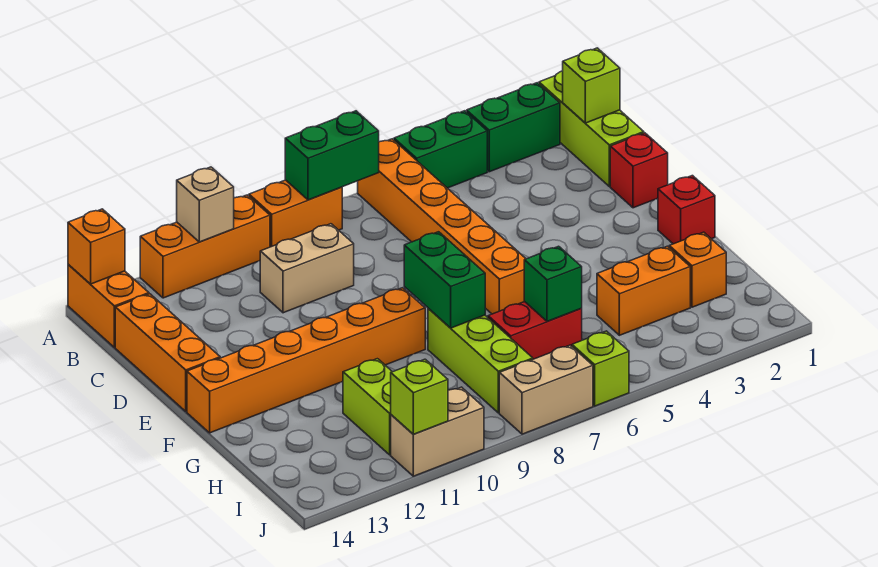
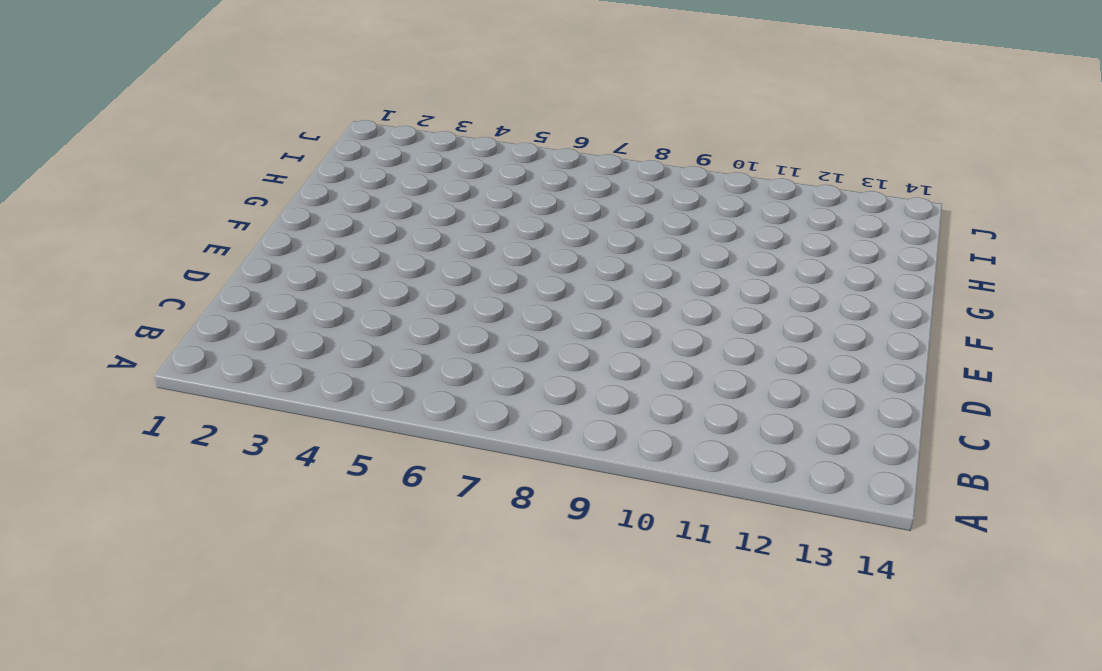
none -> lime brick A1:C1 level 1
none -> green brick A2:A3 level 1
none -> green brick A4:A5 level 1

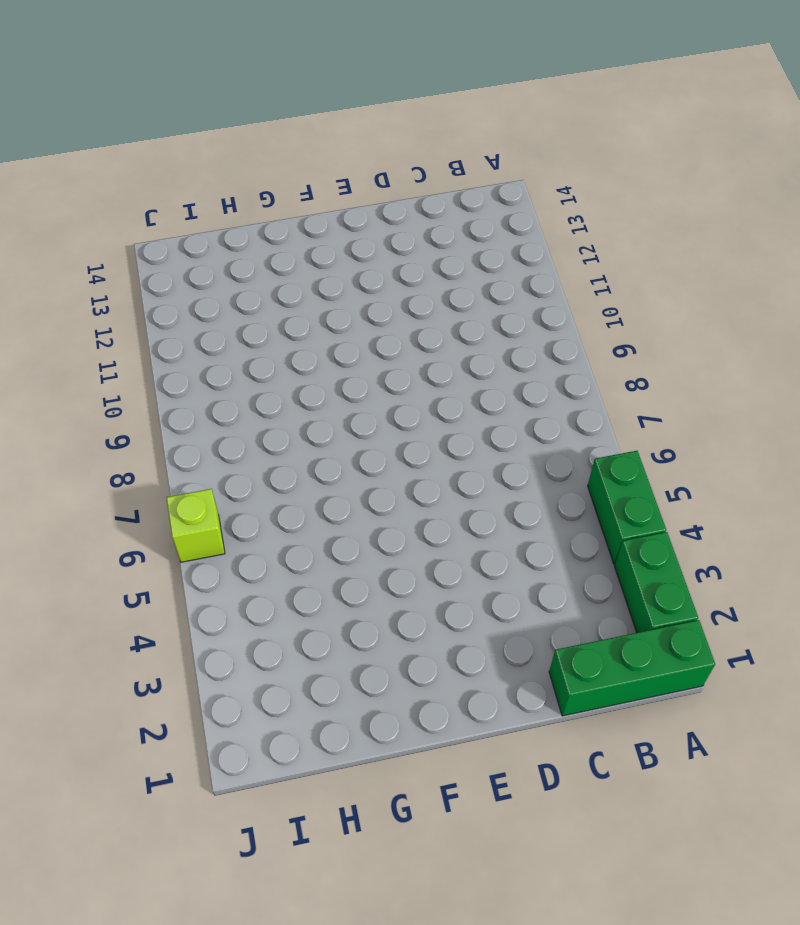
green brick A1:C1 level 1 -> lime brick A1:C1 level 1
none -> orange brick A6:F6 level 1
none -> orange brick A8:A9 level 1
none -> orange brick A10:A12 level 1

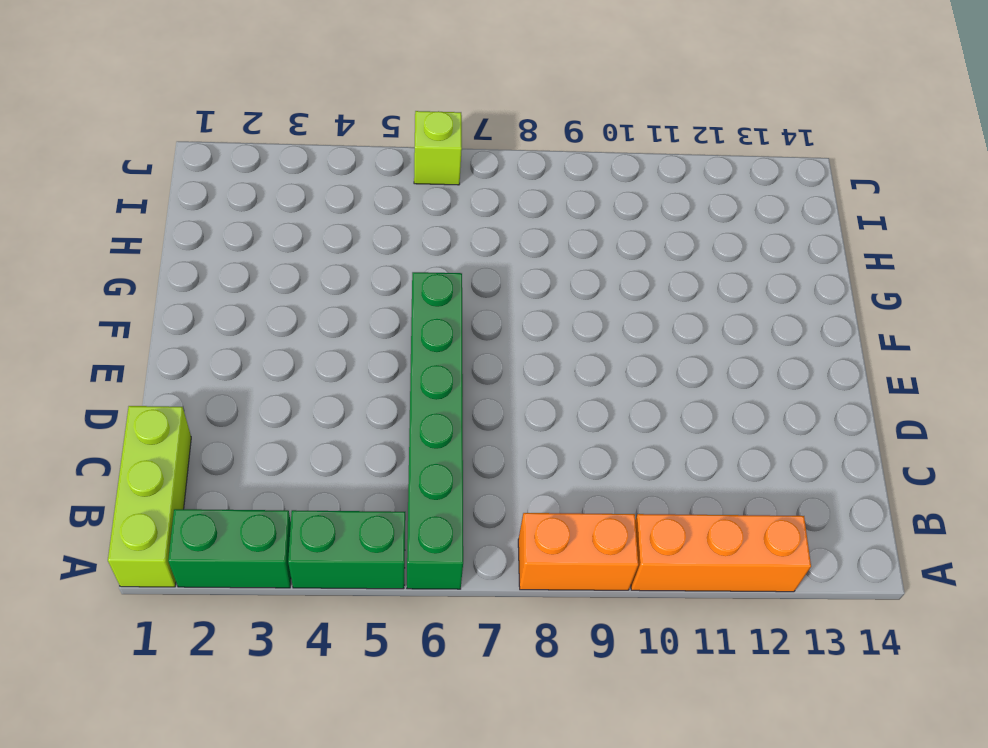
green brick A6:F6 level 1 -> orange brick A6:F6 level 1
none -> orange brick A14:B14 level 1
none -> tan brick C9:C10 level 1
none -> orange brick C14:E14 level 1

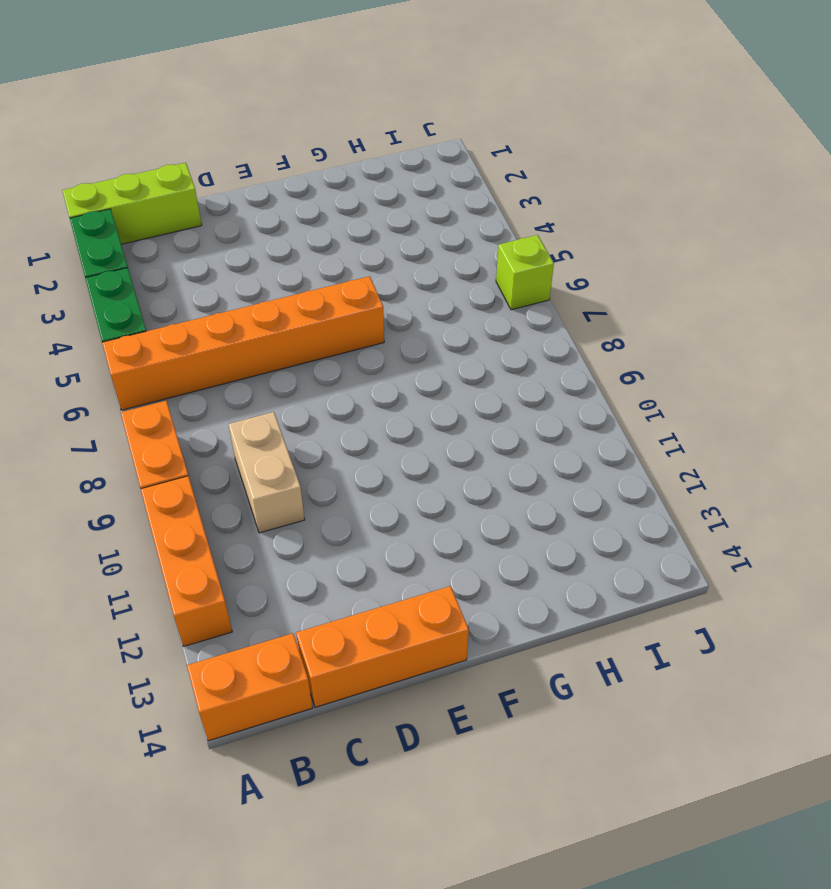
none -> red brick D1 level 1
none -> red brick F1 level 1
none -> orange brick F9:F14 level 1

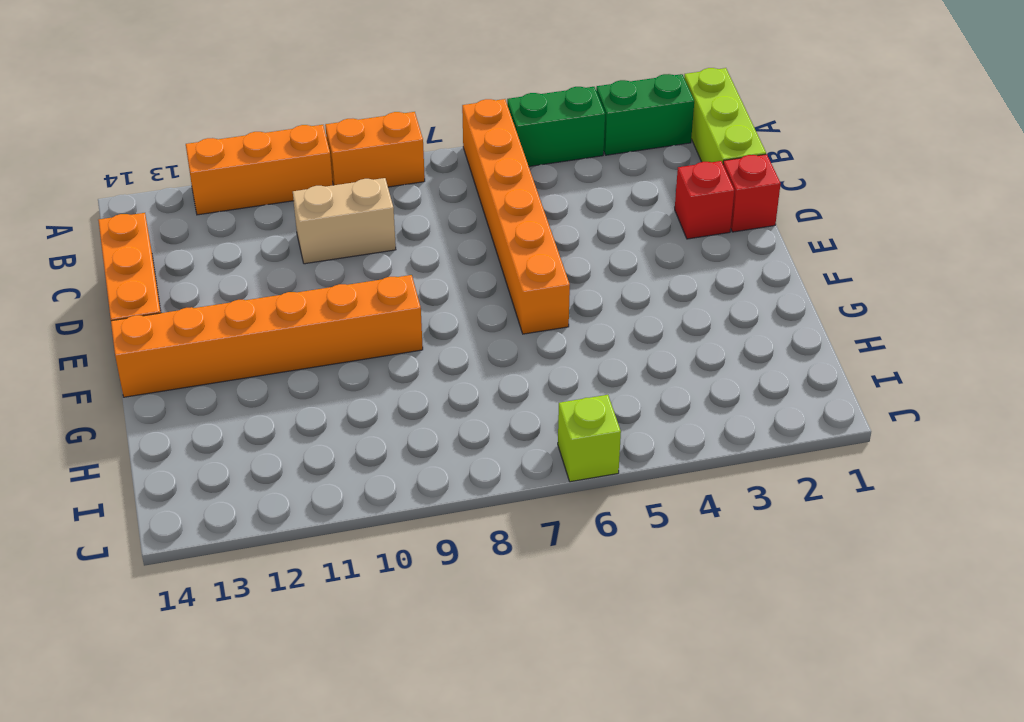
red brick D2 level 1 -> red brick F1 level 1
none -> orange brick A14:B14 level 1
none -> lime brick G8:I8 level 1
none -> orange brick H2 level 1

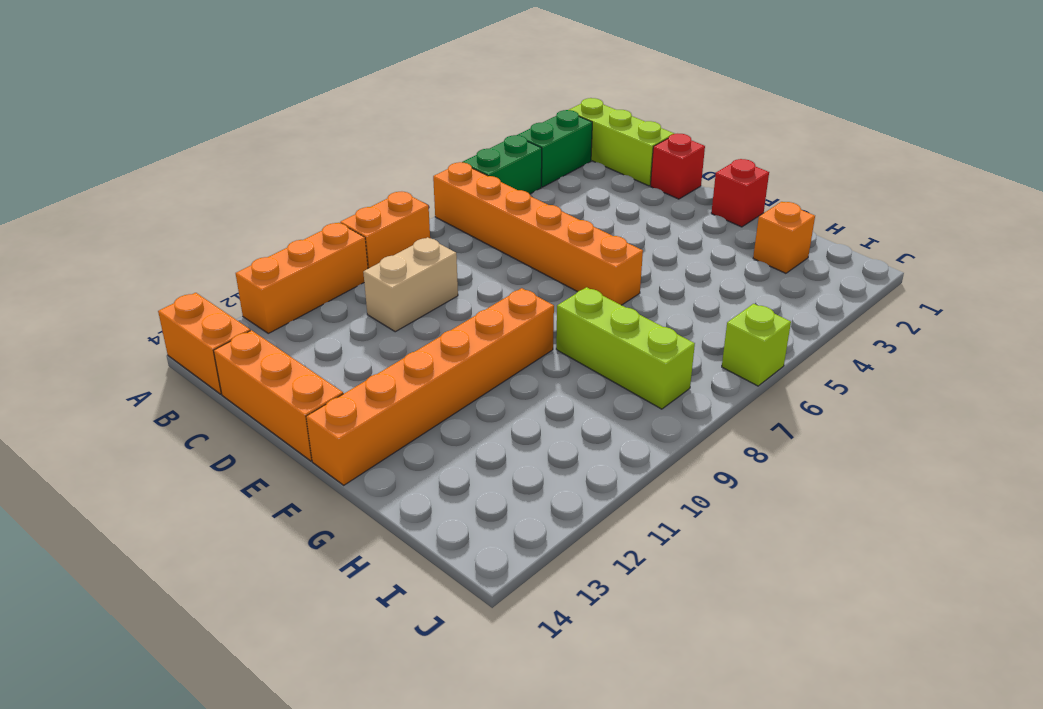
none -> orange brick H3:H4 level 1
none -> red brick H6:H7 level 1
none -> lime brick H11:I11 level 1

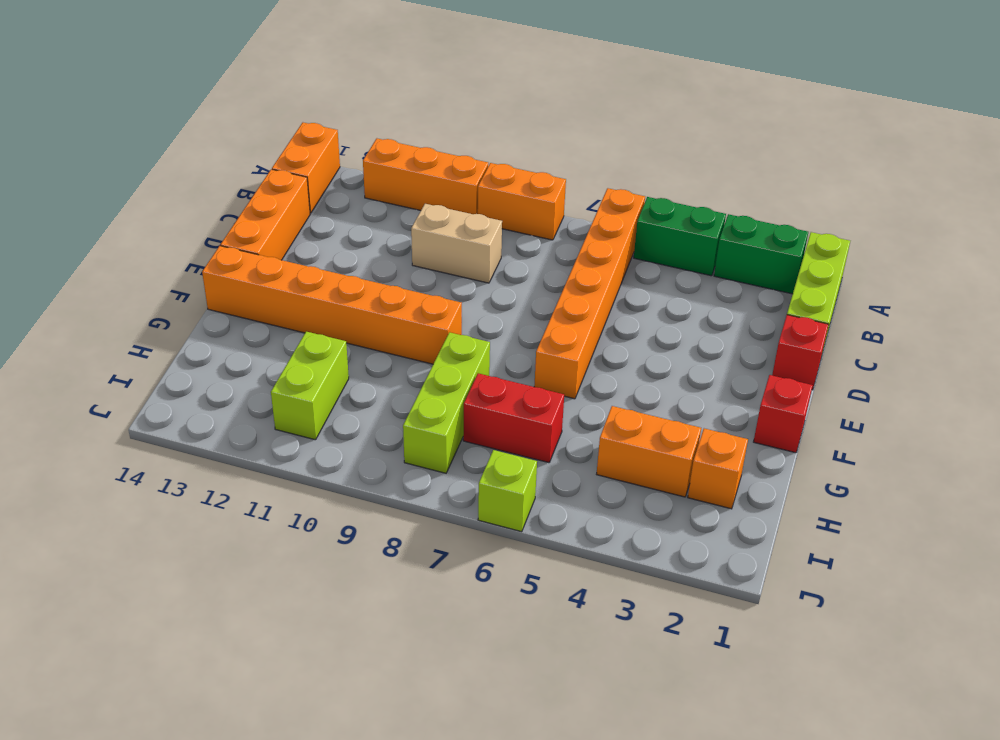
none -> tan brick J7:J8 level 1
none -> tan brick J10:J11 level 1
none -> green brick A7:A8 level 2

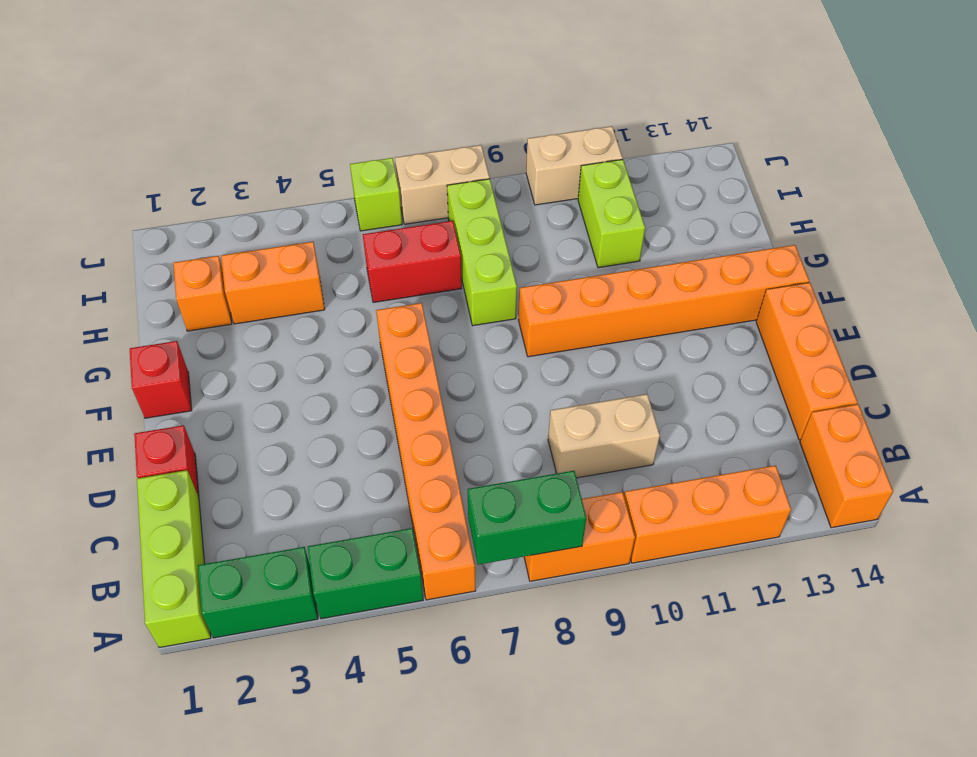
none -> tan brick A11 level 2
none -> orange brick A14 level 2
none -> lime brick B1 level 2

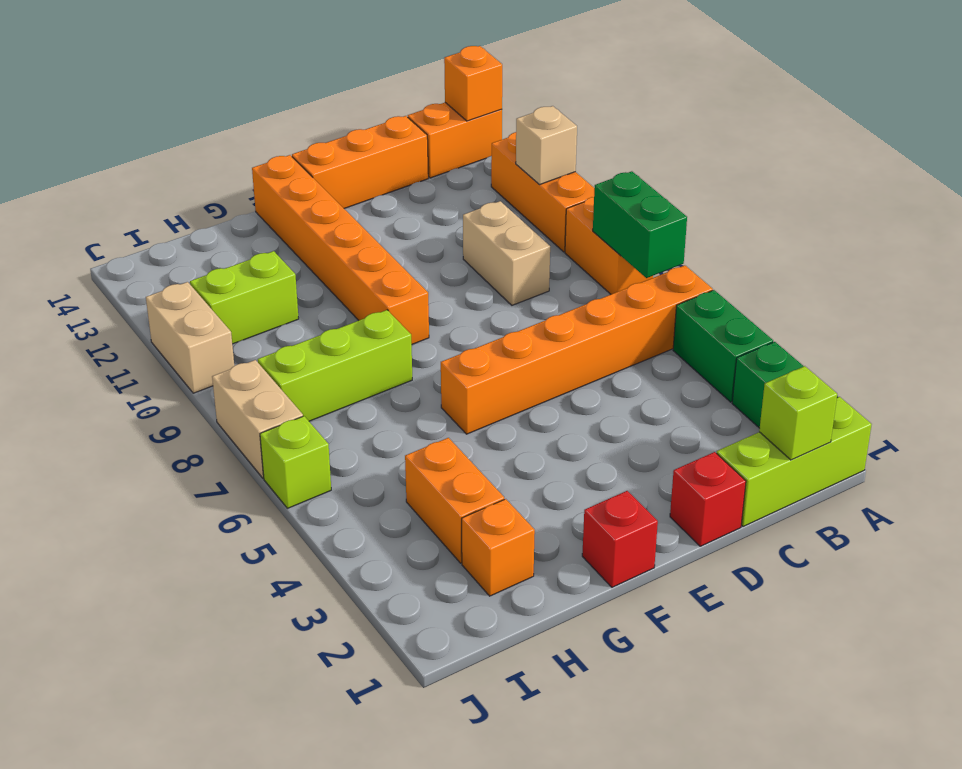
none -> red brick H6:H7 level 1
none -> green brick F8:G8 level 2
none -> green brick H6 level 2

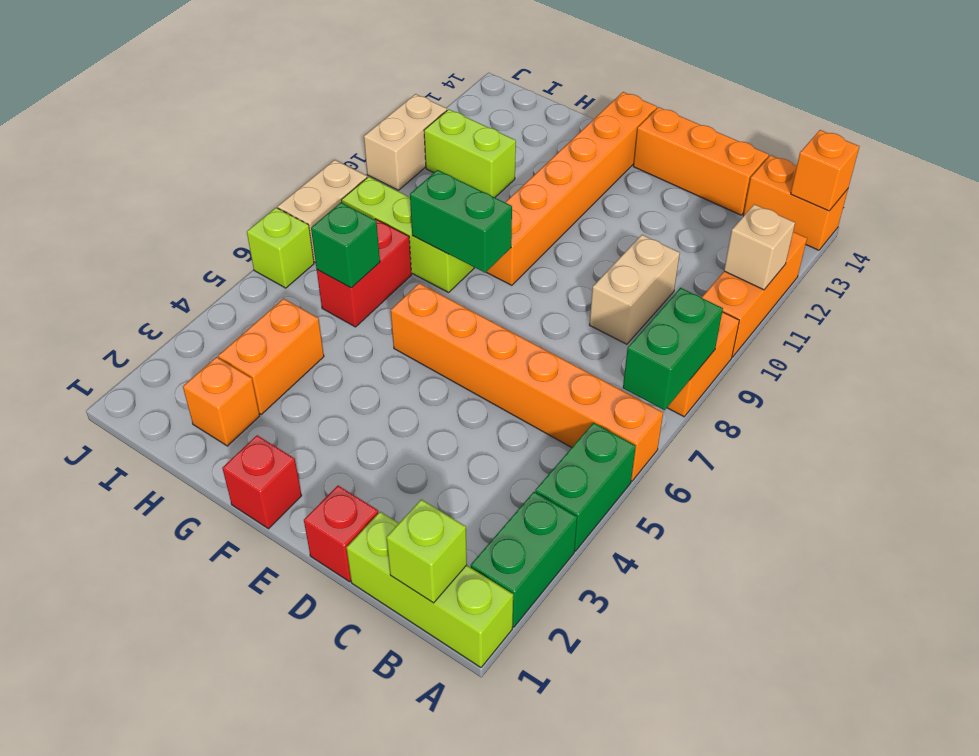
none -> lime brick J11 level 2

